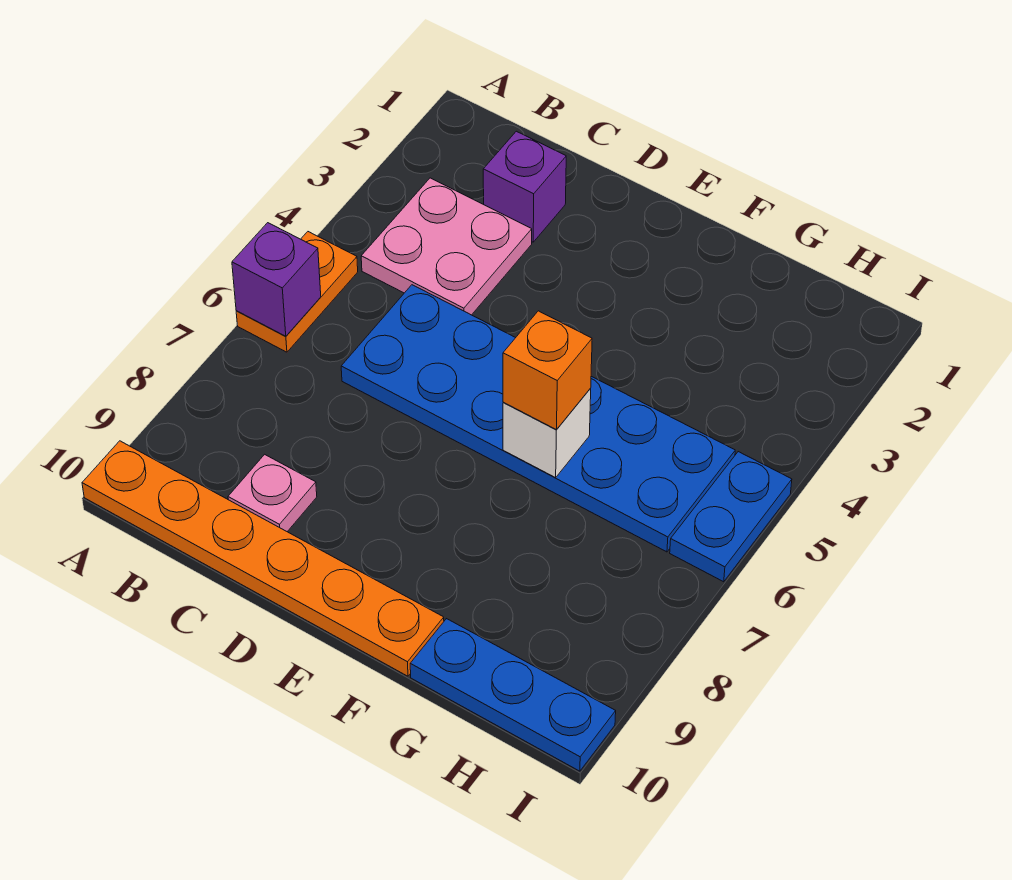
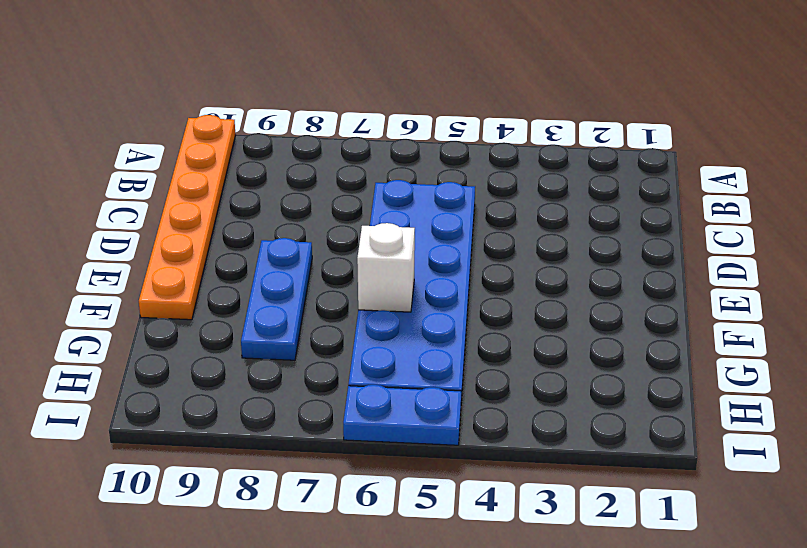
blue plate E8:G8 level 1 -> blue plate G10:I10 level 1
none -> orange plate A5:A6 level 1
none -> pink plate B3:C4 level 1

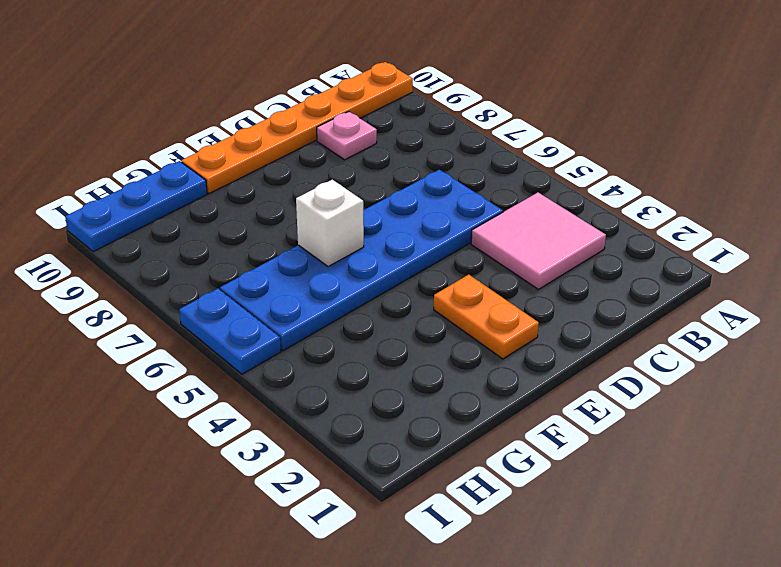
pink tile B3:C4 level 1 -> pink plate B3:C4 level 1
orange plate E2:E3 level 1 -> orange plate A5:A6 level 1
none -> purple brick C2 level 1
none -> purple brick A6 level 2

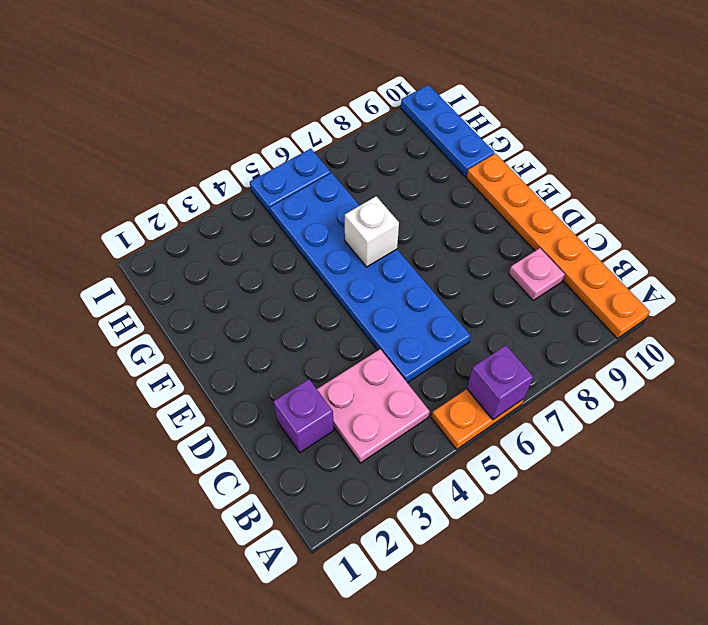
none -> orange brick F6 level 3

